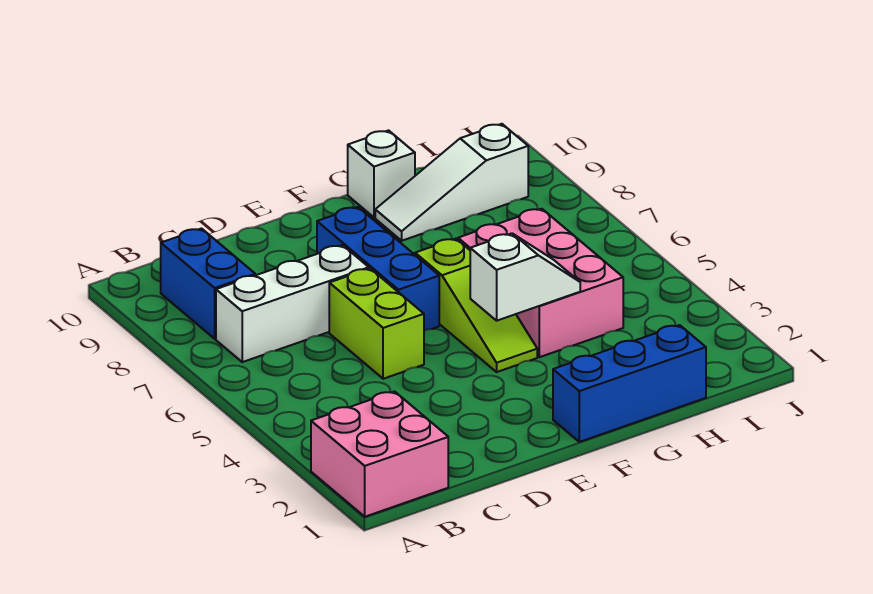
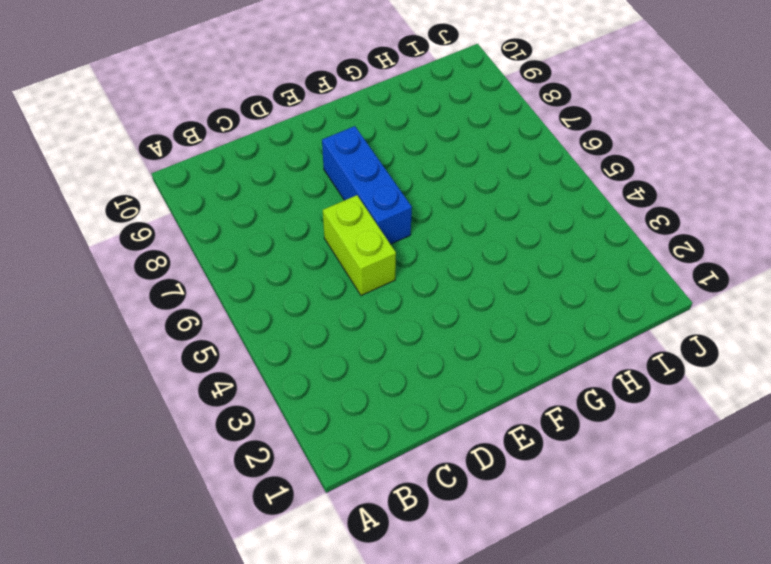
none -> pink brick A1:B2 level 1
none -> white brick B7:D7 level 1

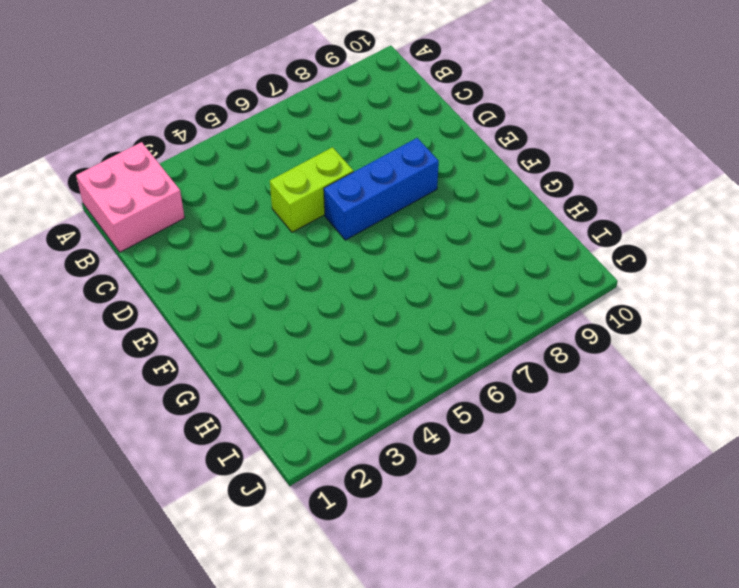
none -> white brick B7:D7 level 1
none -> blue brick B8:B9 level 1

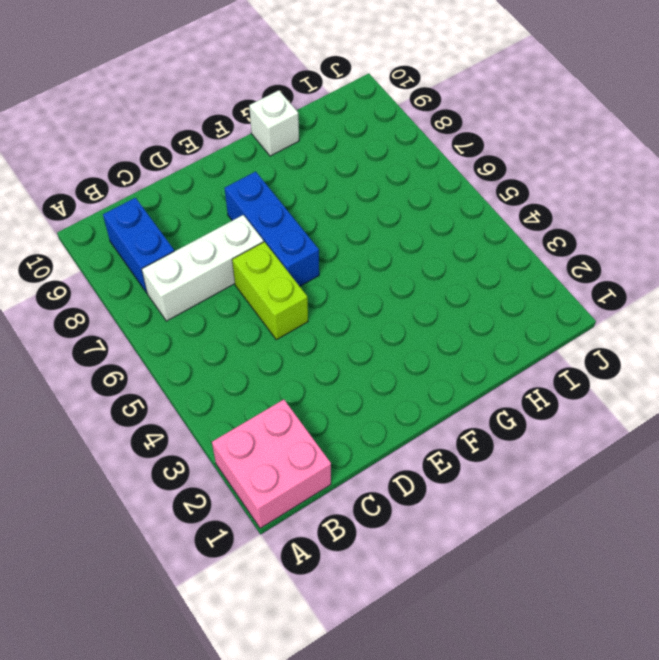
none -> blue brick F1:H1 level 1
none -> lime slope F4:F6 level 1 top 6

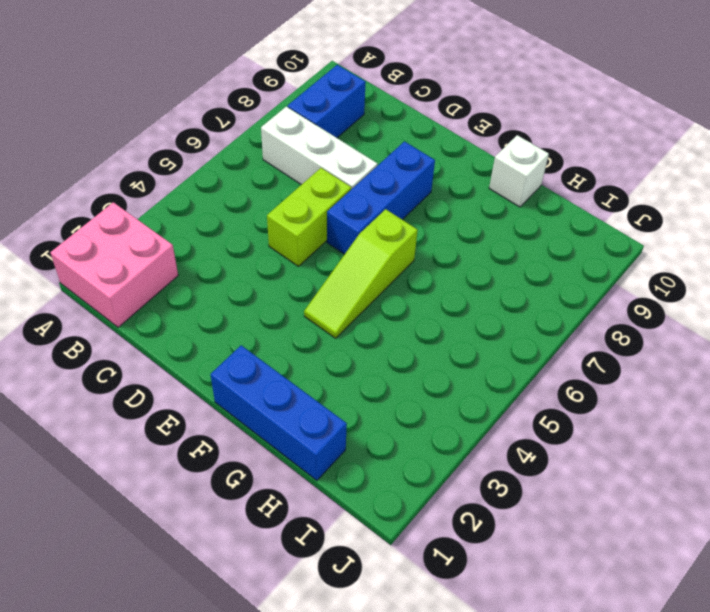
none -> pink brick G4:H6 level 1
none -> white slope G9:I9 level 1 top I

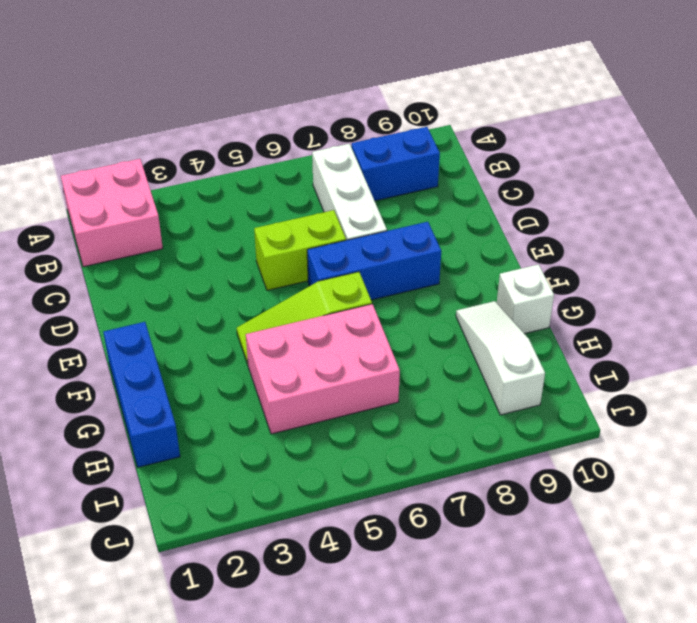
none -> white slope F4:G4 level 2 top F

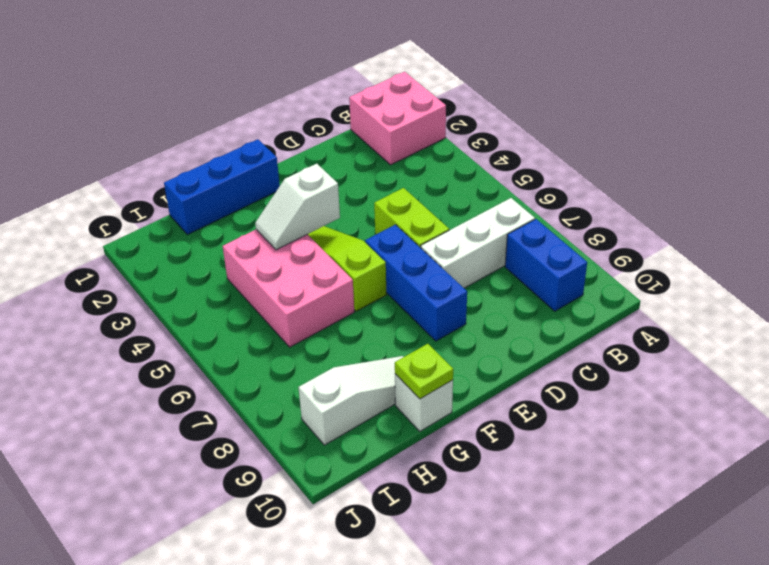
lime plate G10 level 2 -> none

